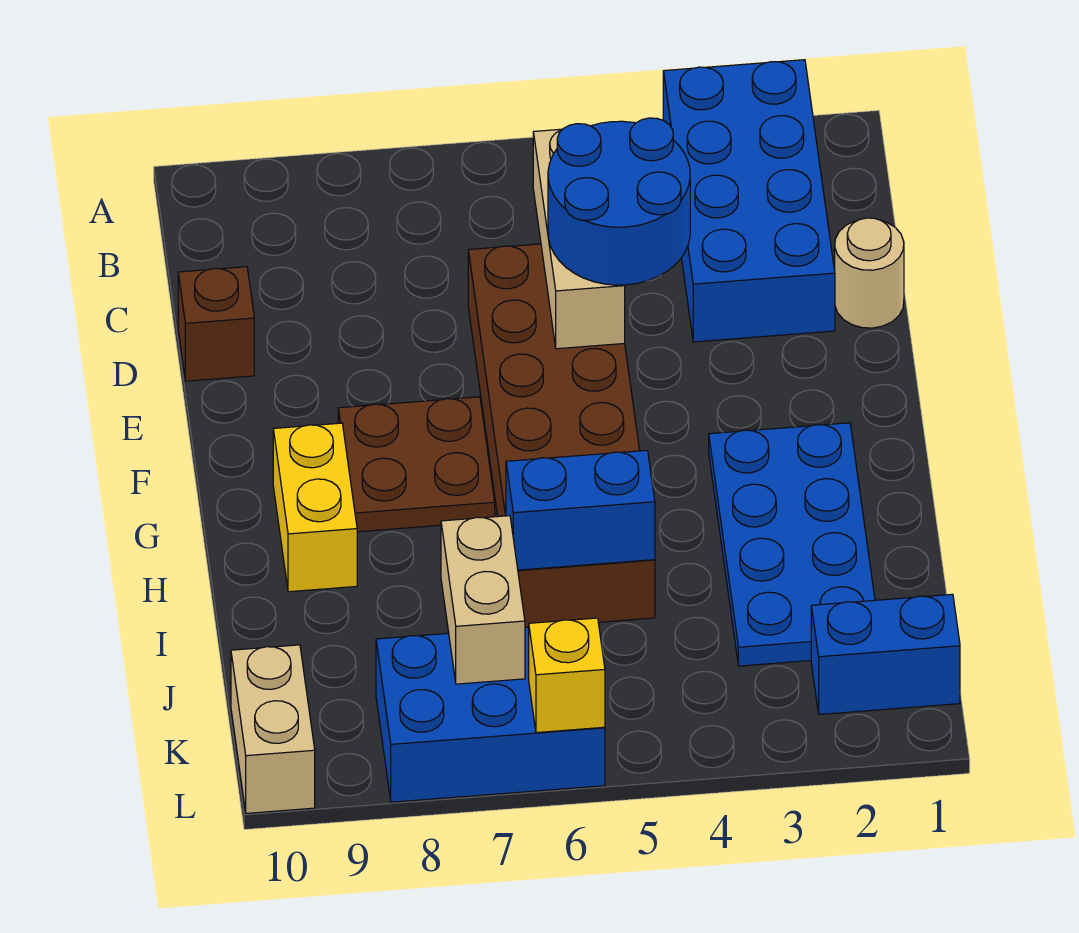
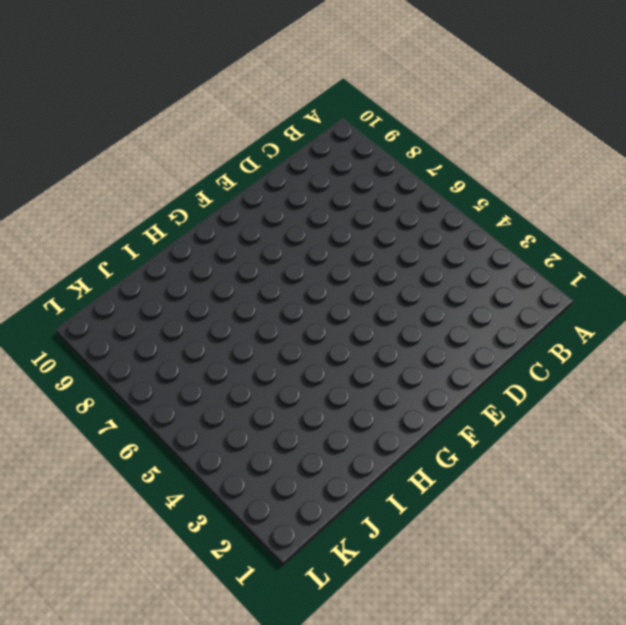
none -> blue brick A2:D3 level 1
none -> tan round brick D1 level 1
none -> brown brick D5:I6 level 1

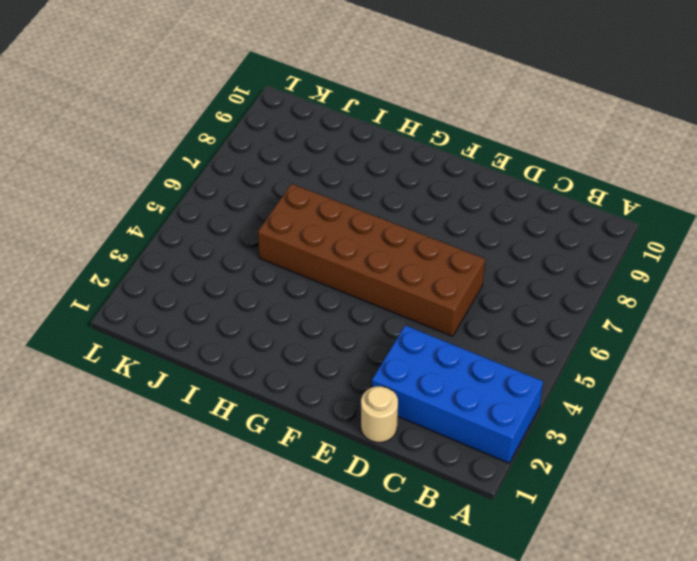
none -> brown brick D10 level 1
none -> brown plate F7:G8 level 1
none -> blue plate G2:J3 level 1

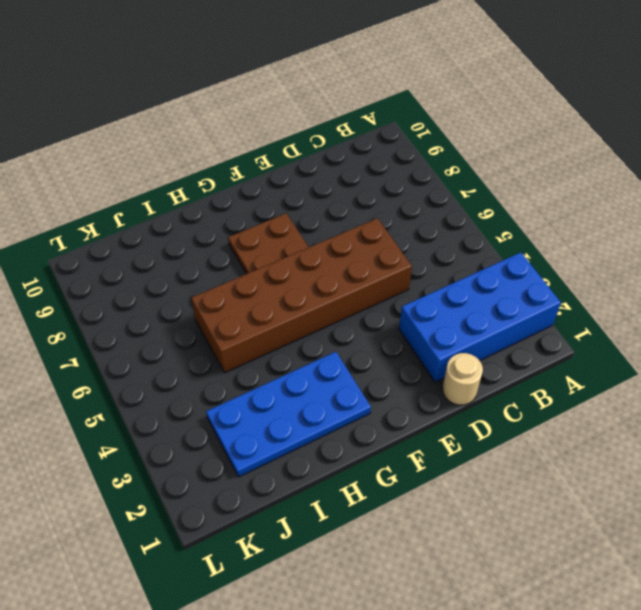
none -> brown brick D10 level 1
none -> yellow brick G9:H9 level 1
none -> blue brick K1:K2 level 1

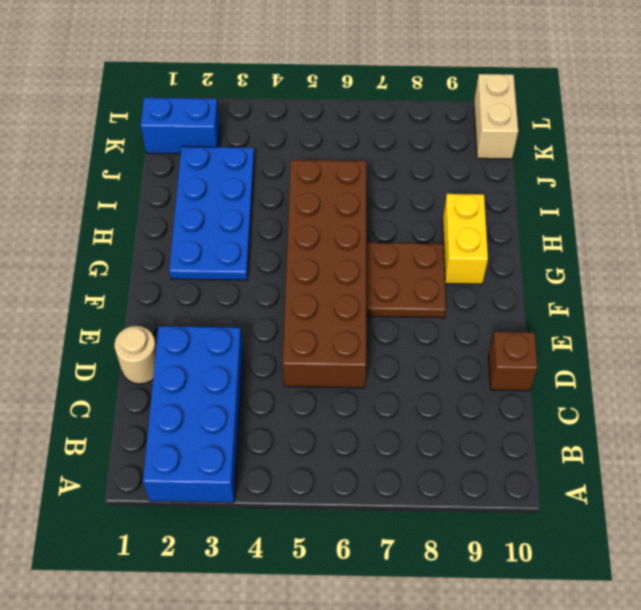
none -> blue brick K6:L8 level 1
none -> tan brick C5:E5 level 2
none -> blue brick I5:I6 level 2

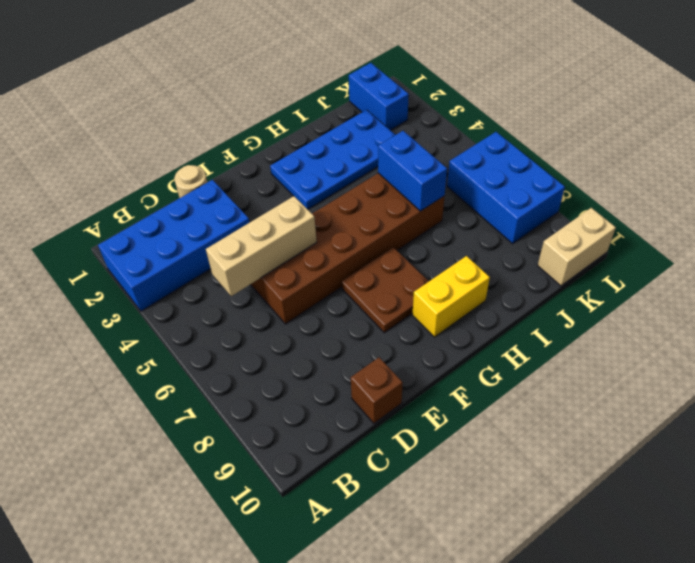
none -> tan brick J7:K7 level 2
none -> yellow brick L6 level 2
none -> blue round brick D4:E5 level 3

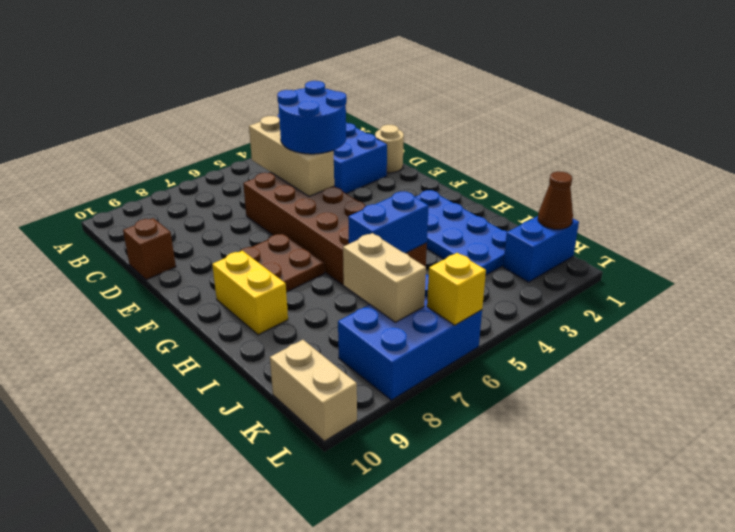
brown cone K1 level 2 -> none

